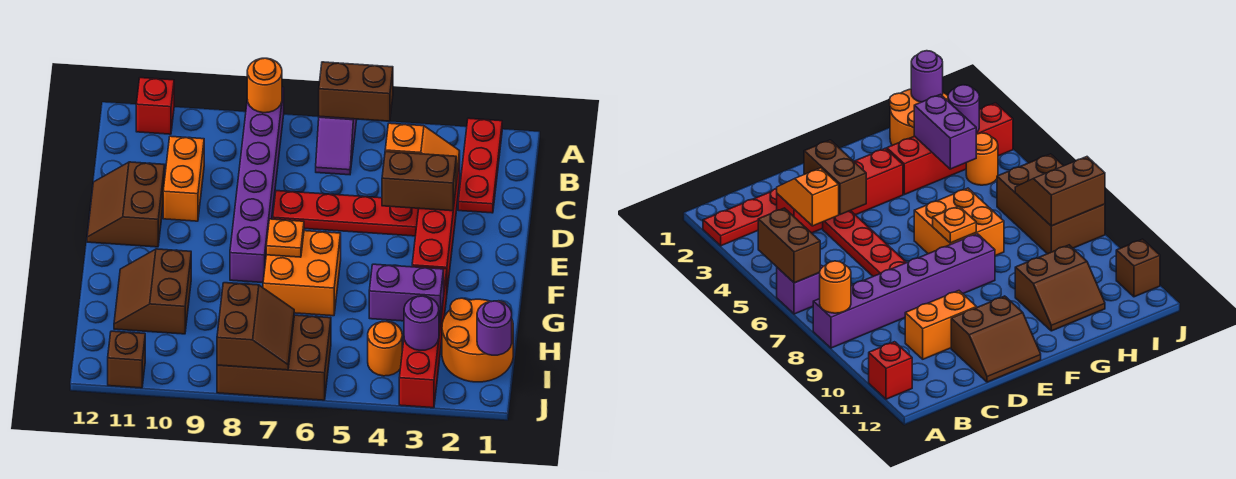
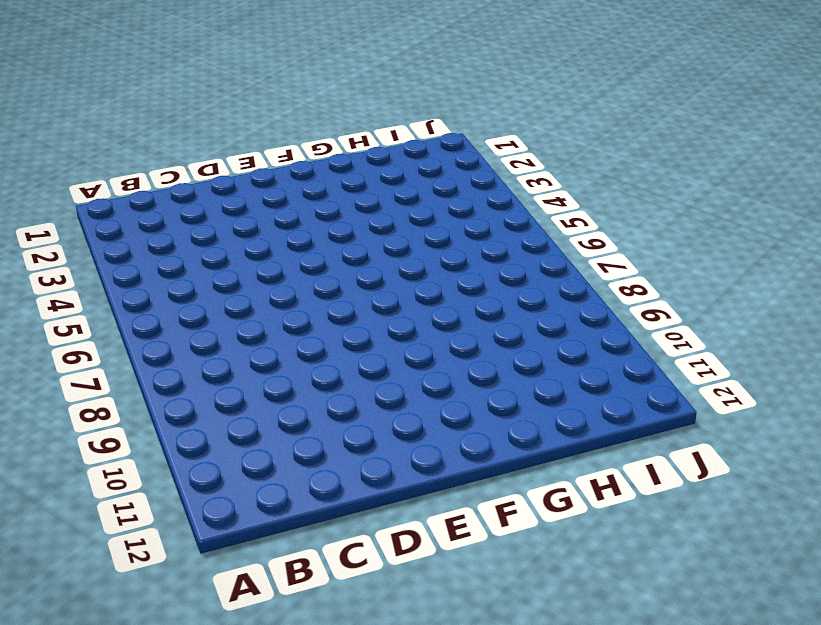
none -> red plate A2:C2 level 1
none -> purple slope A6:B6 level 1 top A
none -> purple brick A8:F8 level 1

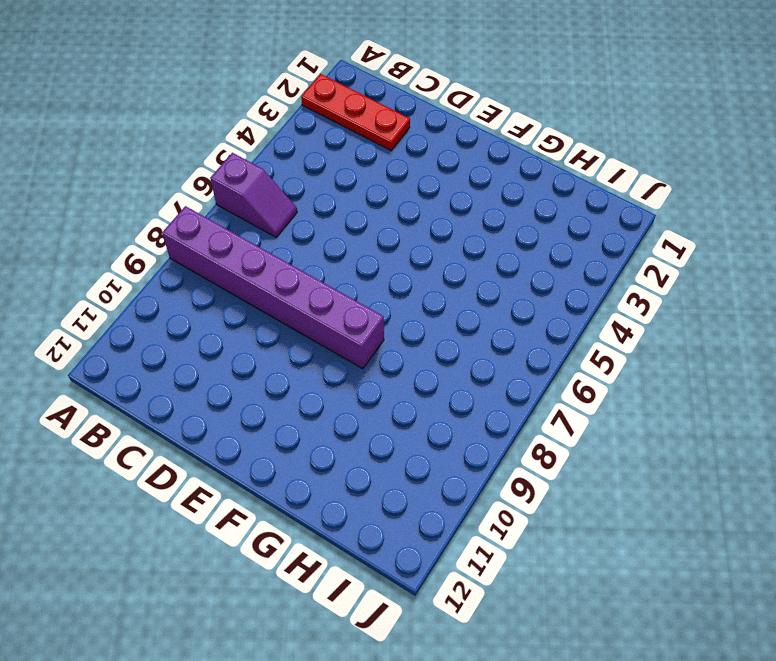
none -> red brick A11 level 1
none -> red brick C3:F3 level 1
none -> orange brick C10:D10 level 1

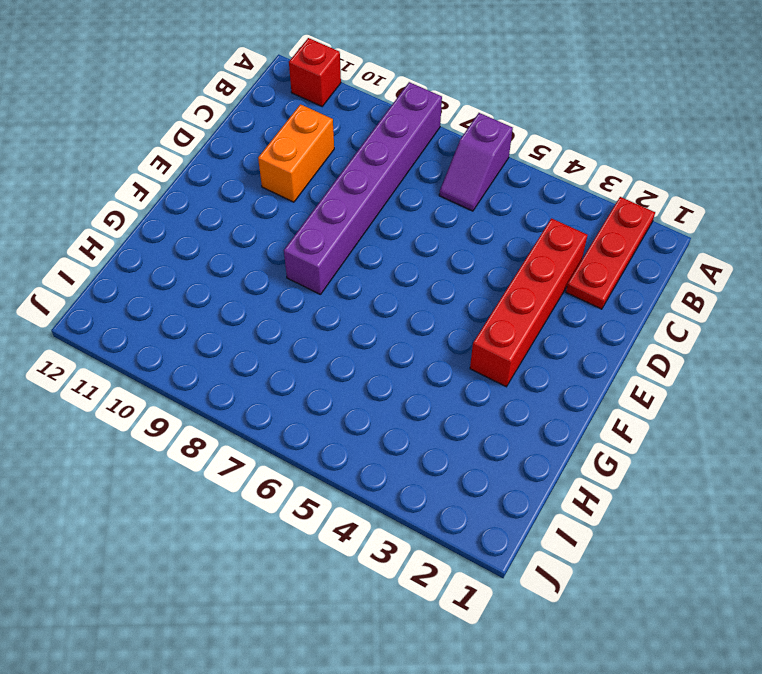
none -> red plate D4:D7 level 1
none -> brown slope D11:E12 level 1 top 11
none -> orange brick F6:G7 level 1

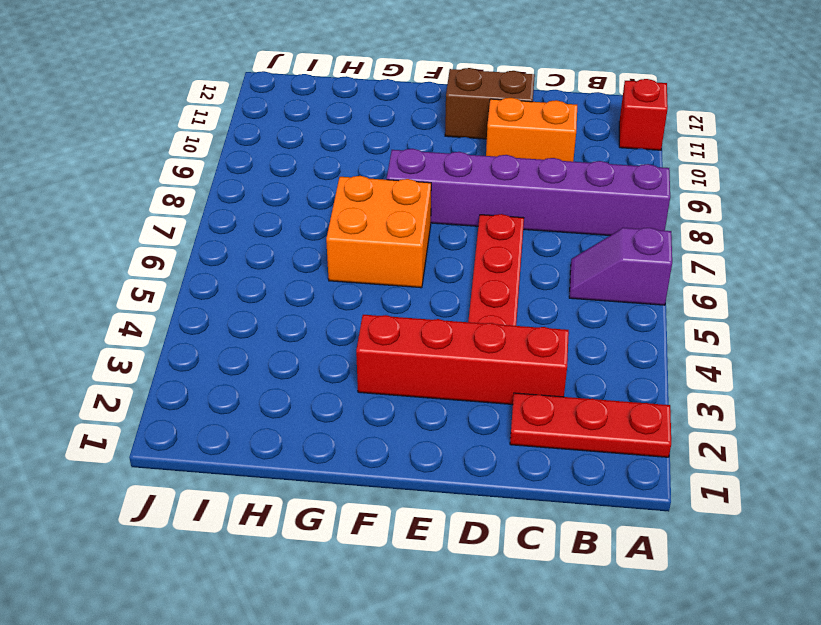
none -> red brick G3:J3 level 1
none -> brown slope G10:H11 level 1 top 10
none -> orange round brick H1:I2 level 1

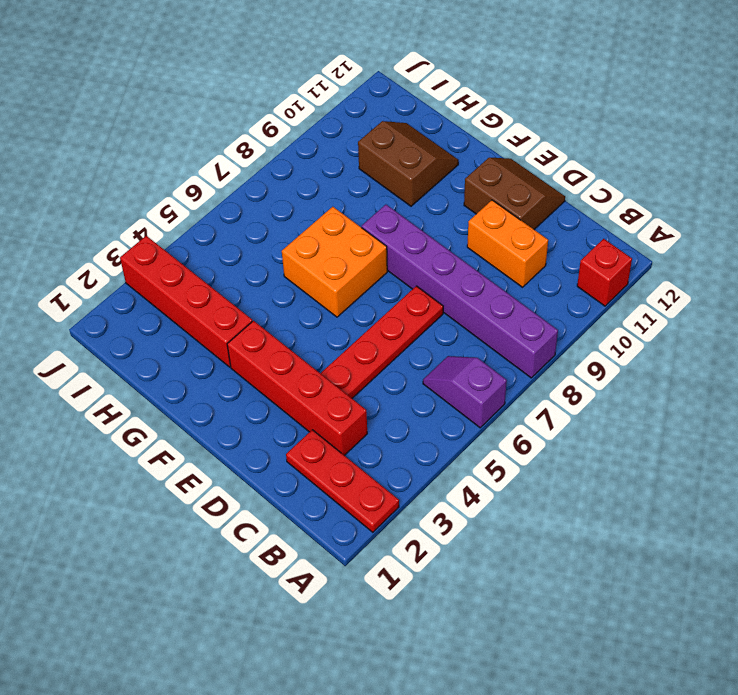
none -> orange round brick H1:I2 level 1
none -> orange round brick I4 level 1
none -> brown brick I6:J8 level 1

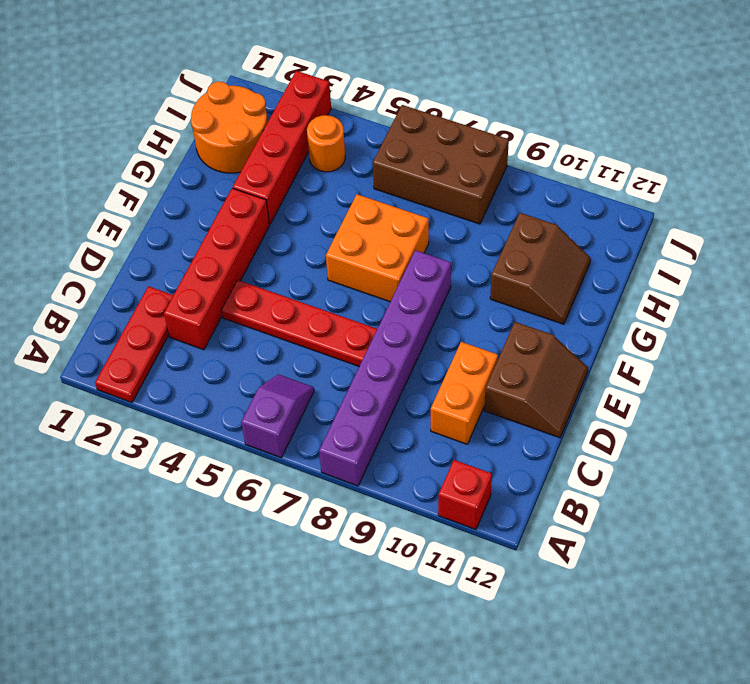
none -> brown brick J11 level 1
none -> brown brick A5:A6 level 2
none -> orange round brick A8 level 2

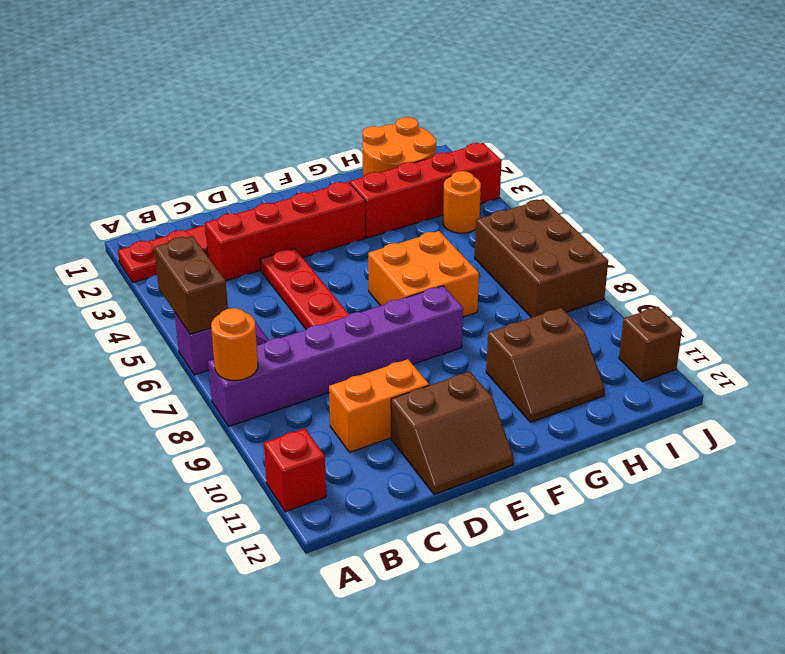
none -> orange slope C3:C4 level 2 top 4
none -> brown brick D3:D4 level 2
none -> orange plate F7 level 2

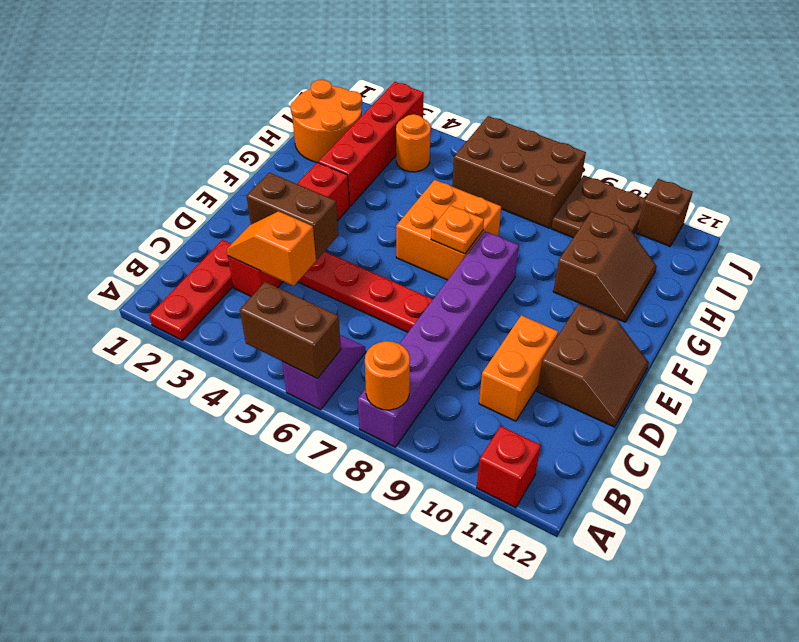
brown plate I9:J10 level 1 -> none
none -> purple brick H3:H4 level 2
none -> purple round brick I1 level 2
none -> purple round brick I3 level 2

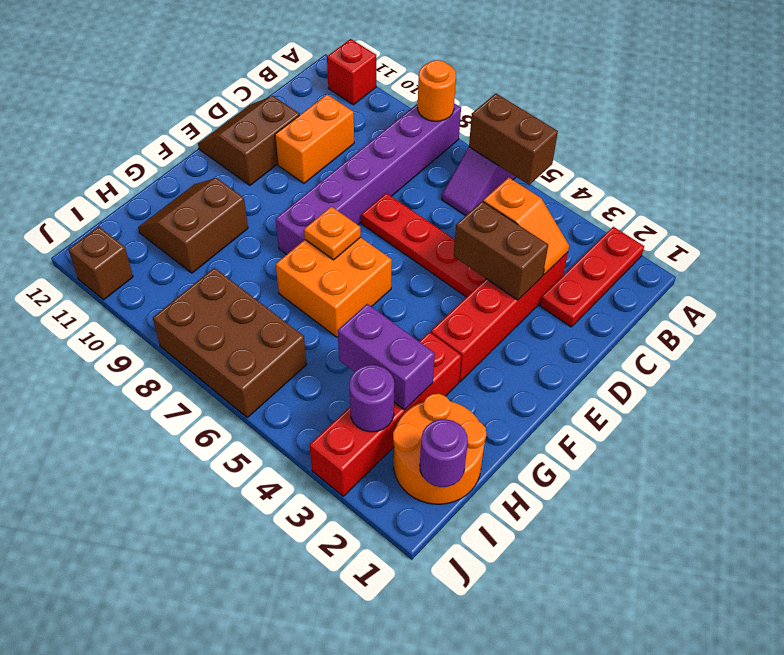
none -> orange round brick I4 level 1
none -> brown slope I7:J8 level 2 top 8

